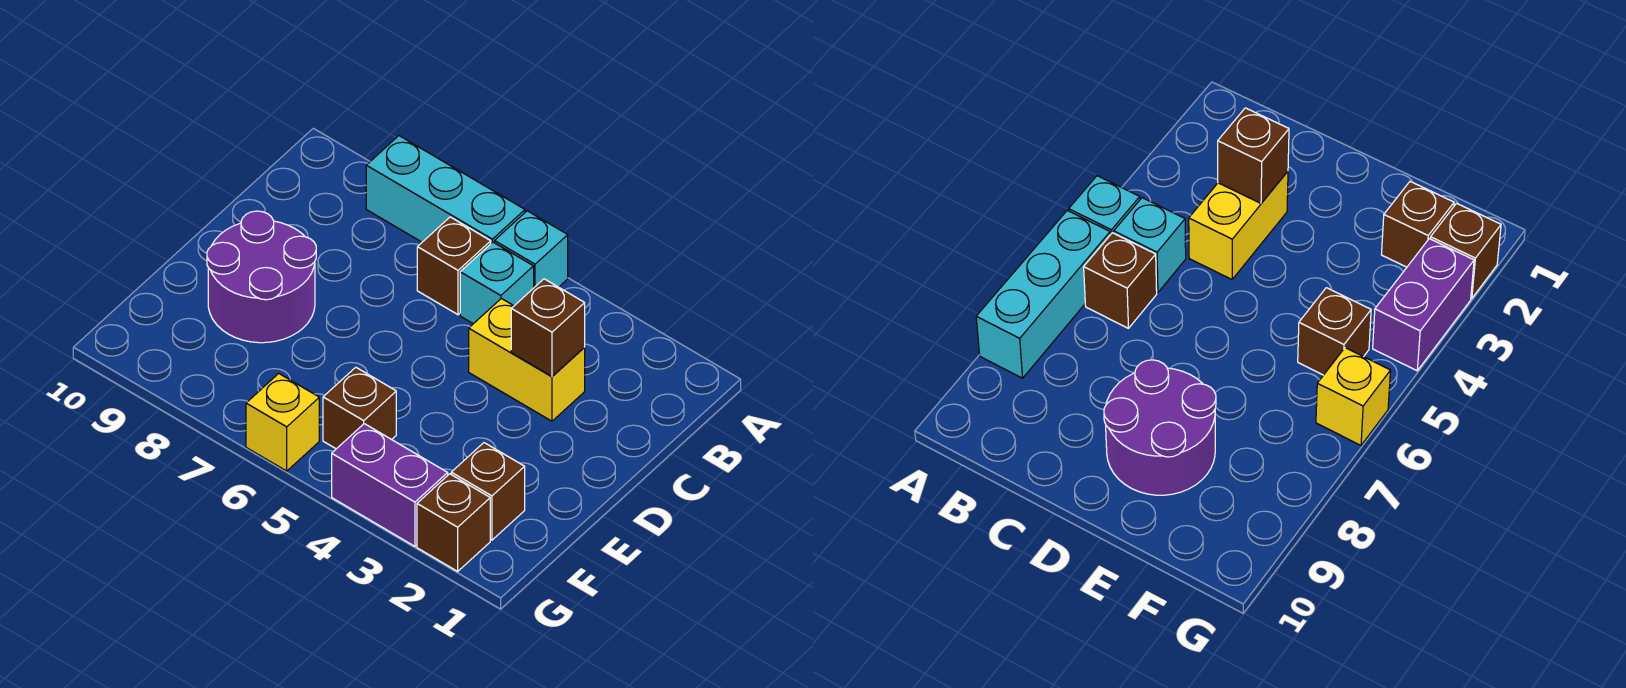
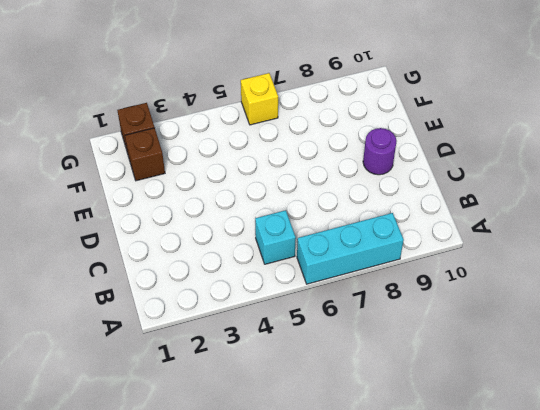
purple round brick D9 level 1 -> purple round brick D8:E9 level 1
none -> cyan brick A5 level 1
none -> brown brick B6 level 1
none -> yellow brick C3:C4 level 1

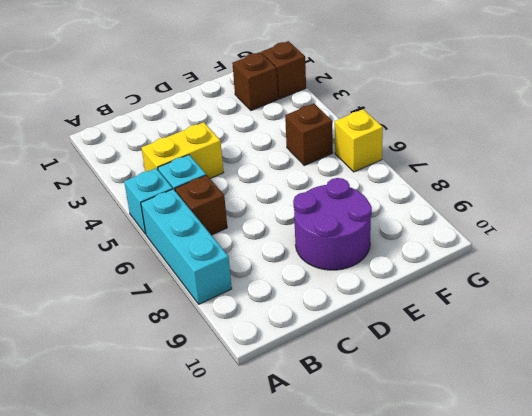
yellow brick B4:C4 level 1 -> yellow brick C3:C4 level 1
none -> purple brick G3:G4 level 1
none -> brown brick C3 level 2

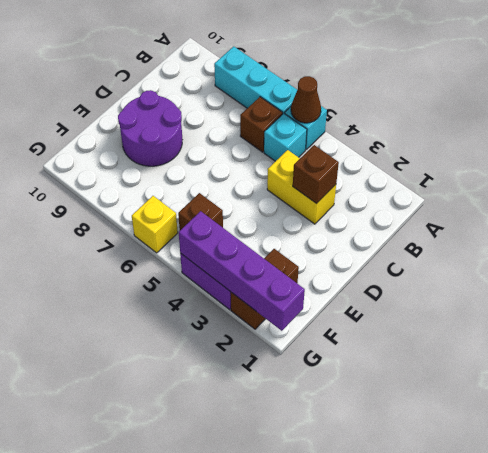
brown cone A5 level 2 -> none
purple brick G1:G4 level 2 -> none

